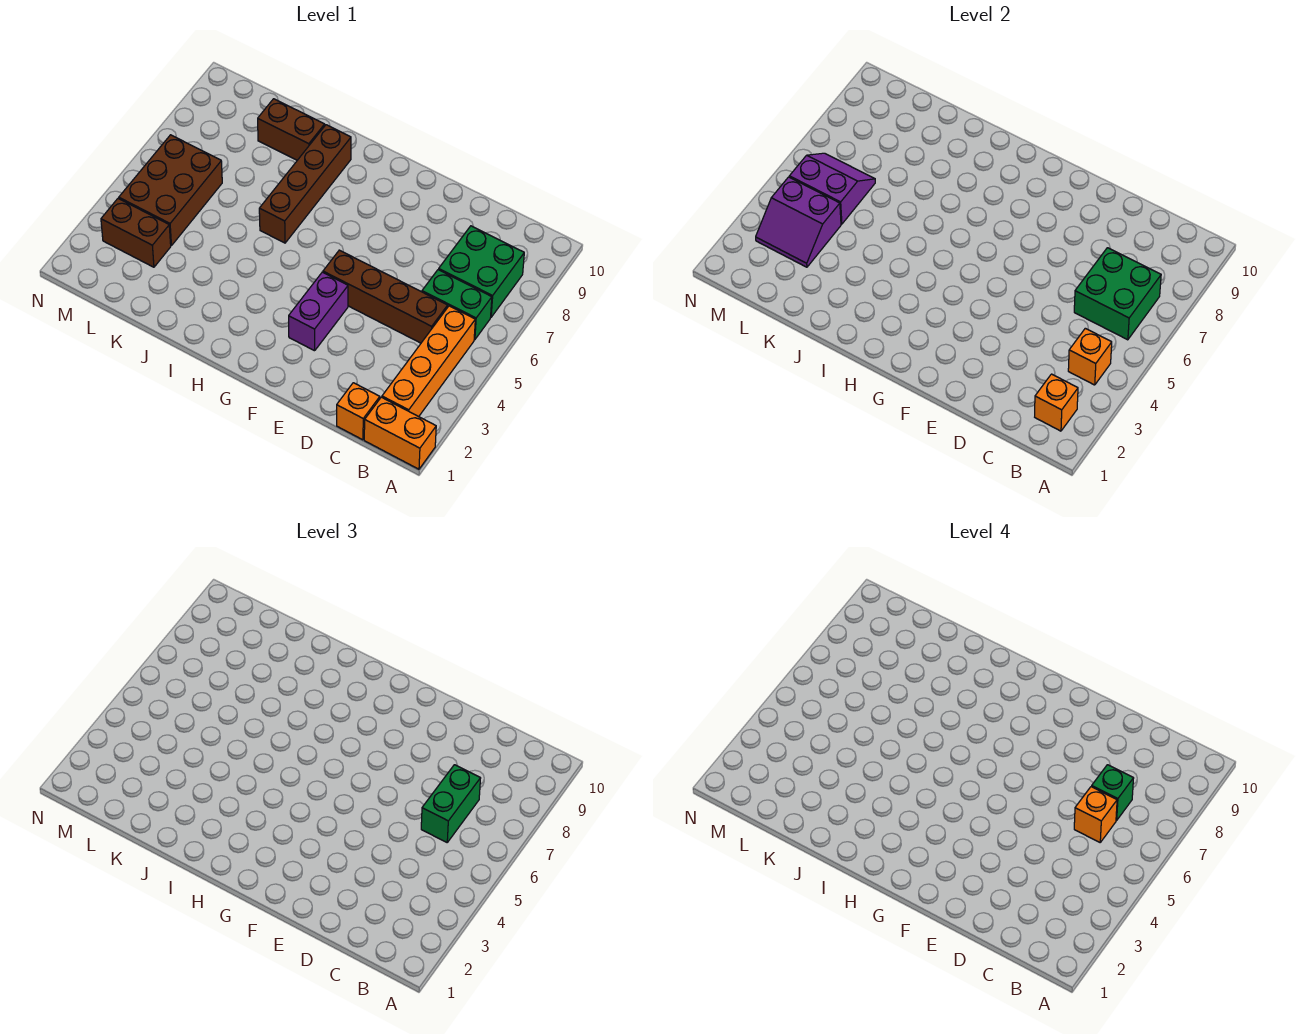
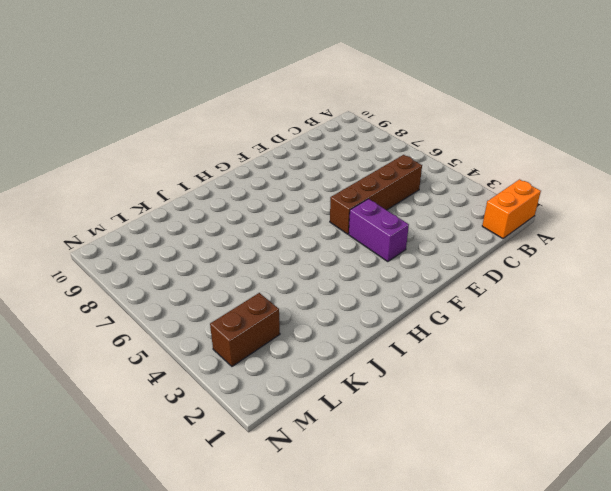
none -> orange brick B2:B5 level 1
none -> green brick B6:C6 level 1
none -> green brick B7:C8 level 1

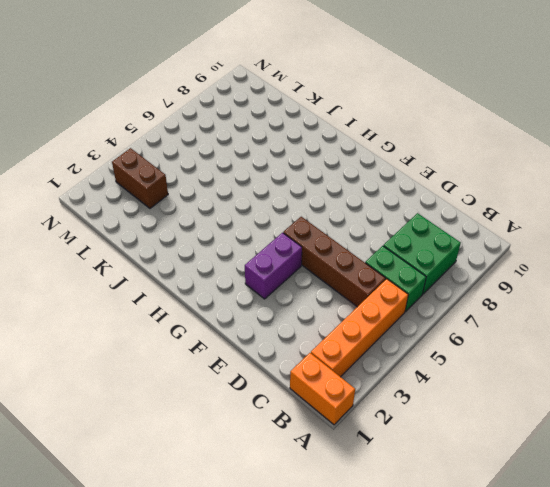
none -> orange brick C1 level 1
none -> brown brick I6:I9 level 1
none -> brown brick J9:K9 level 1

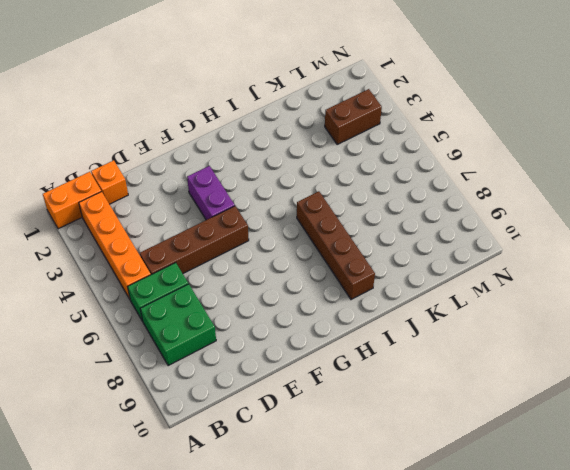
none -> brown brick J9:K9 level 1
none -> brown brick L4:M6 level 1
none -> orange brick B2 level 2

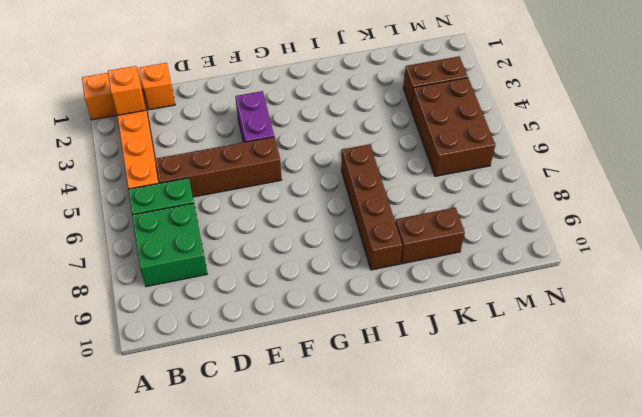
none -> orange brick B4 level 2
none -> green brick B6:C7 level 2
none -> purple slope L3:M4 level 2 top 4

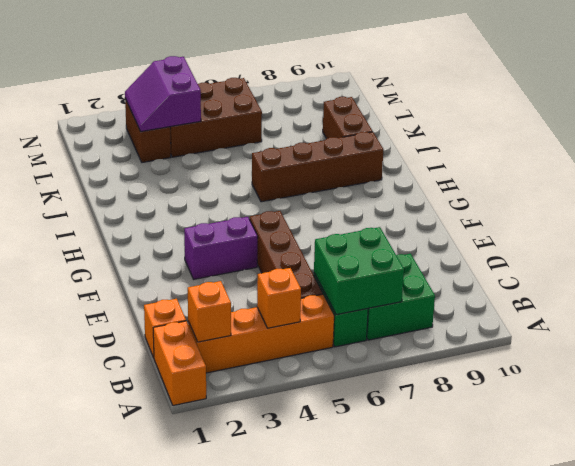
none -> purple slope L5:M6 level 2 top 5
none -> green brick C6:C7 level 3
none -> orange brick C6 level 4

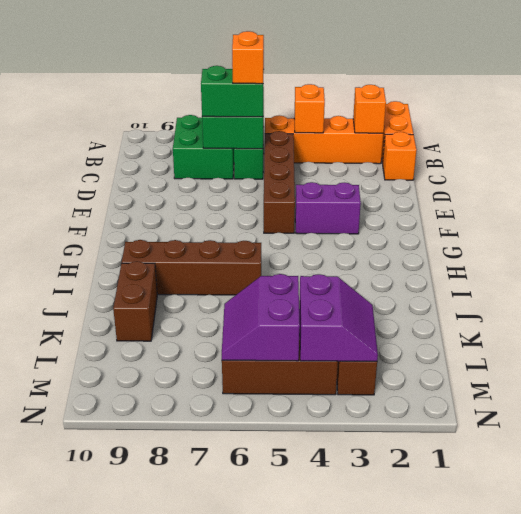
none -> green brick C7 level 4

